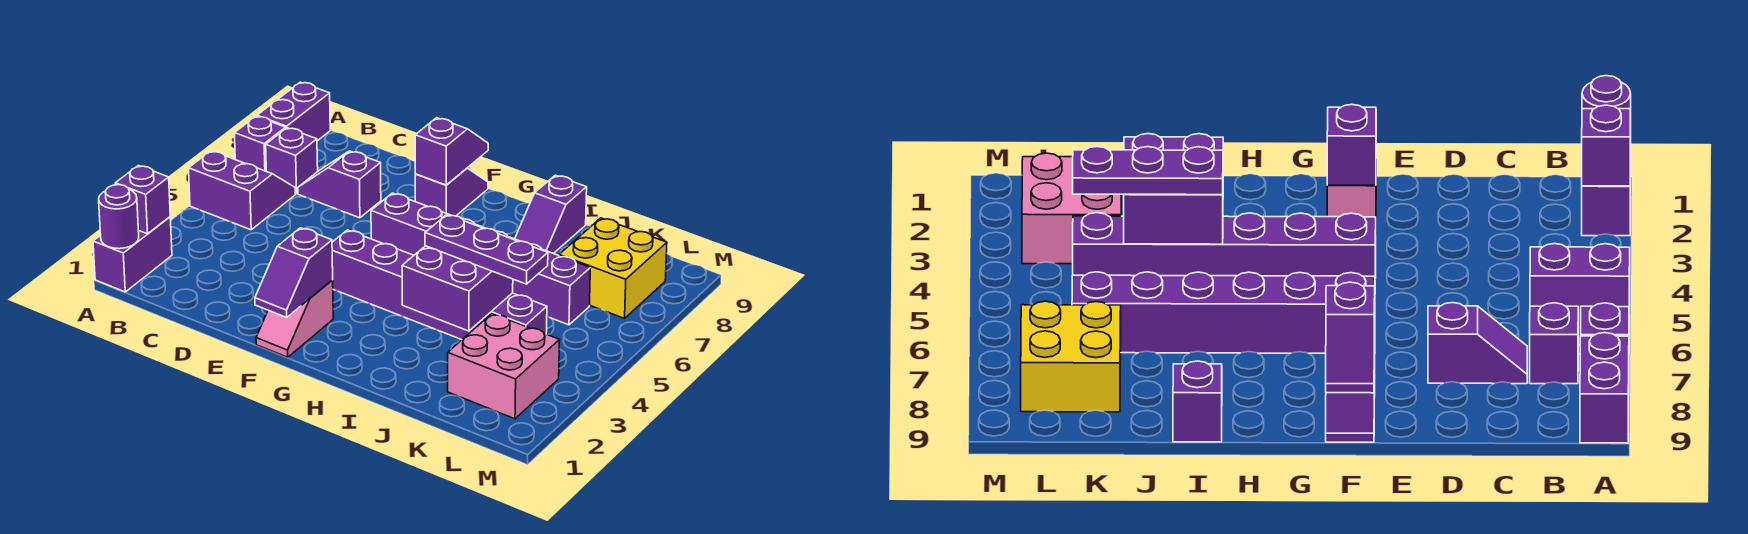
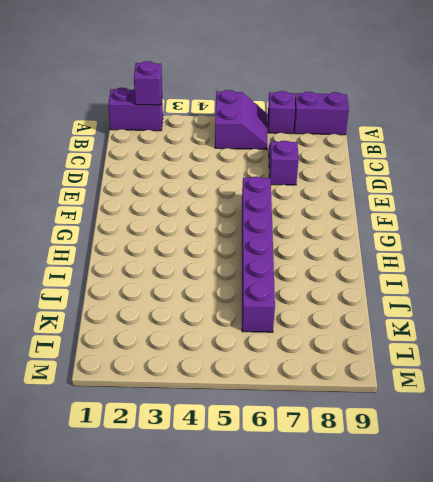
none -> purple brick B7 level 1
none -> pink slope F1:F2 level 1 top 2
none -> purple brick F4:K4 level 1

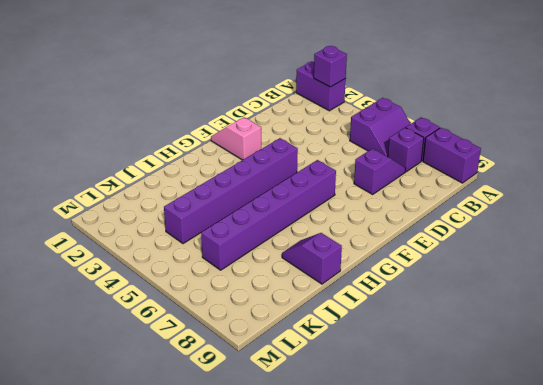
none -> purple slope F8:F9 level 1 top 8
none -> pink brick K2:L3 level 1
none -> yellow brick K7:L8 level 1

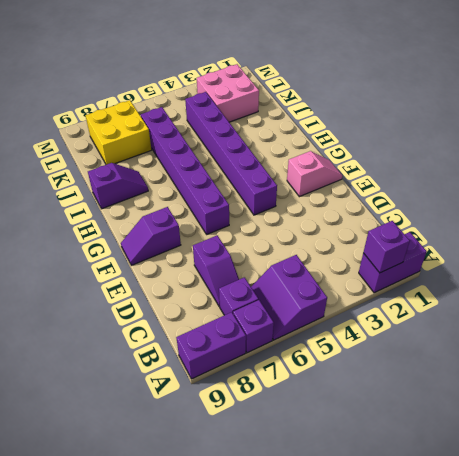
none -> purple round brick A1 level 2
none -> purple slope F1:F2 level 2 top 2
none -> purple slope F8:F9 level 2 top 8

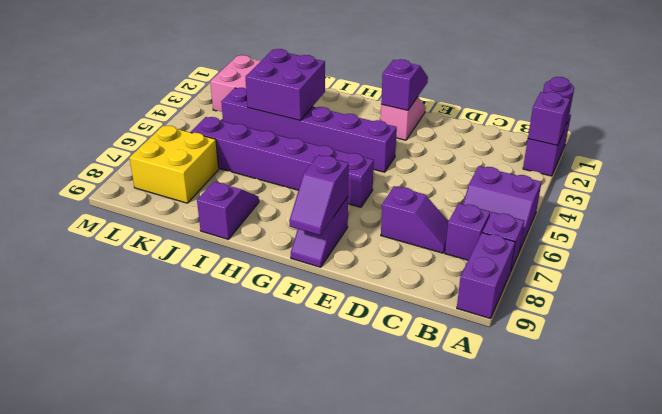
none -> purple plate I4:K4 level 3

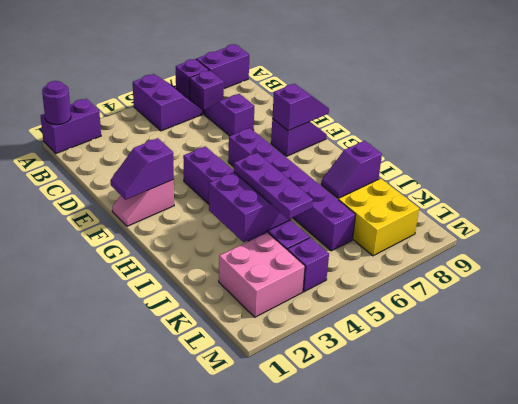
purple brick L4 level 1 -> purple brick A2 level 2

